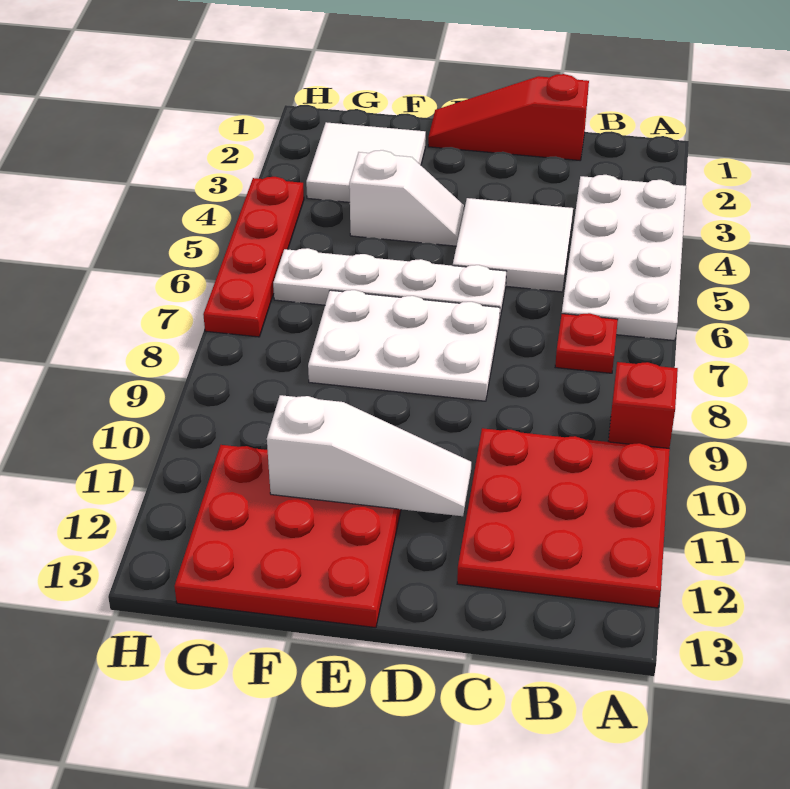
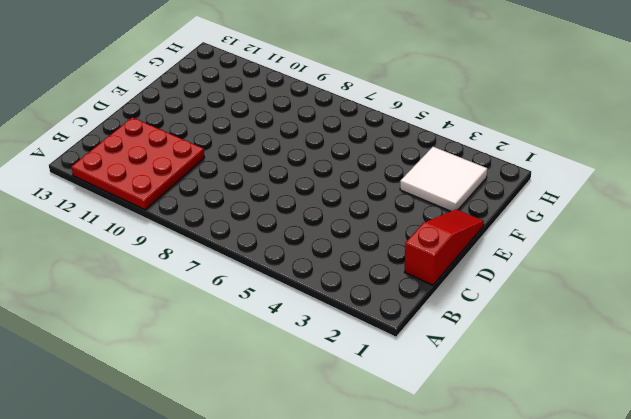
none -> white plate A3:B6 level 1
none -> red brick A9 level 1
none -> red plate B7 level 1

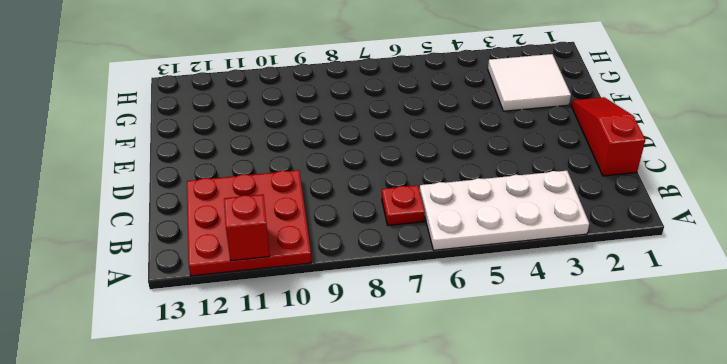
red brick A11 level 2 -> red brick A9 level 1
none -> white tile C4:D5 level 1
none -> white plate D6:G6 level 1
none -> white plate D7:F8 level 1

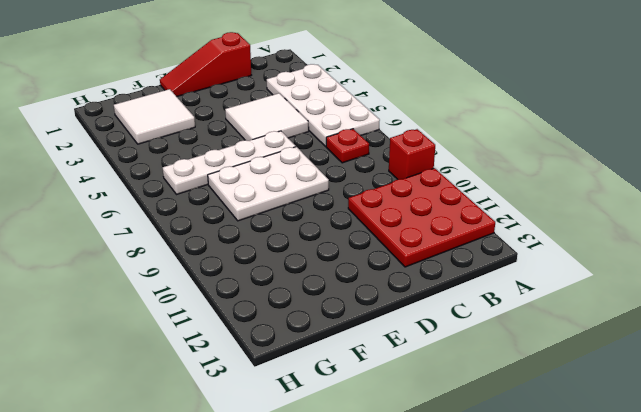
none -> white slope E4:F4 level 1 top F
none -> red plate E11:G13 level 1
none -> red plate H4:H7 level 1

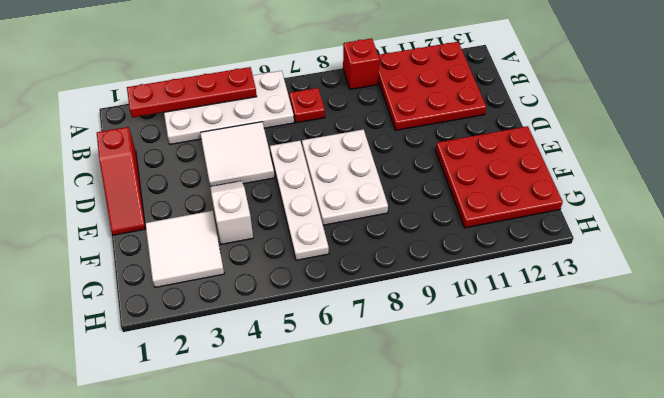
red plate A2:A5 level 2 -> red plate H4:H7 level 1
none -> white slope D11:F11 level 2 top F

